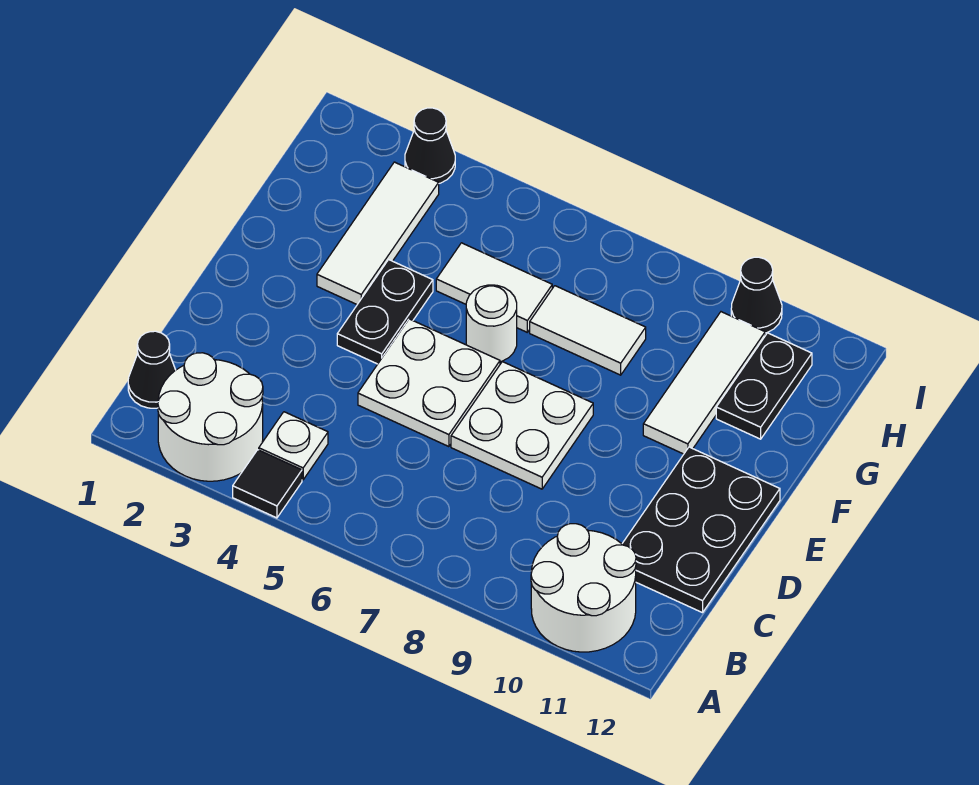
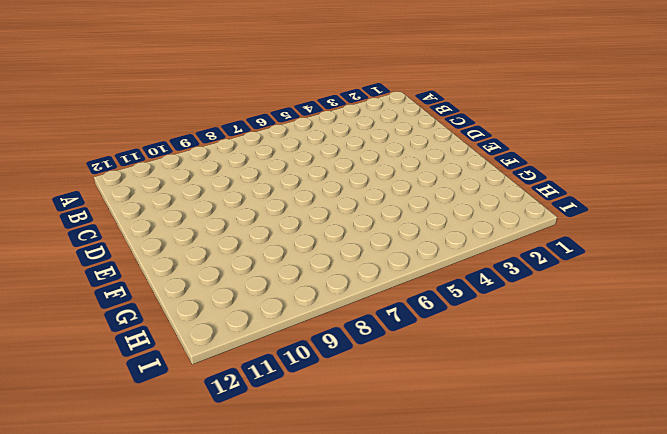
none -> white round brick A2:B3 level 1
none -> black tile A4 level 1
none -> white round brick A10:B11 level 1

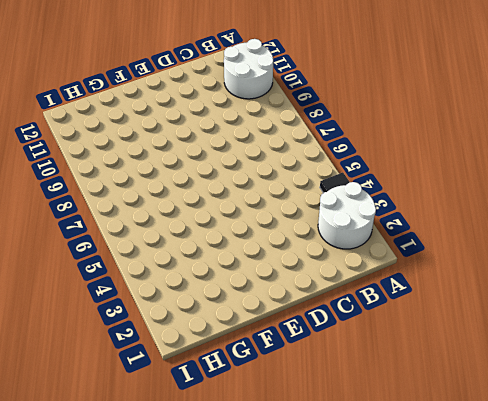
none -> black cone B1 level 1
none -> white plate B4 level 1
none -> black plate C11:E12 level 1

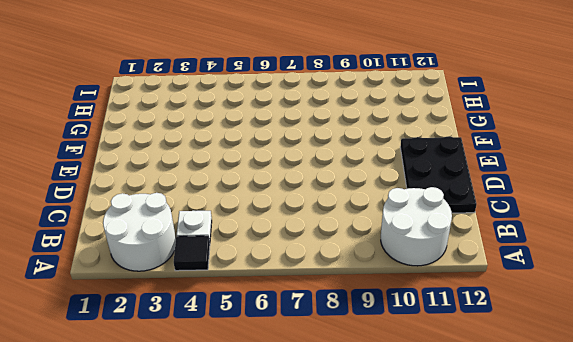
none -> black cone B1 level 1
none -> white plate D5:E6 level 1
none -> white plate D7:E8 level 1

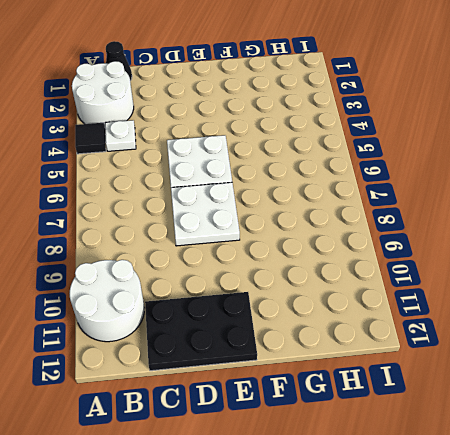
none -> black plate E4:F4 level 1
none -> white tile F3:H3 level 1
none -> white round brick F6 level 1

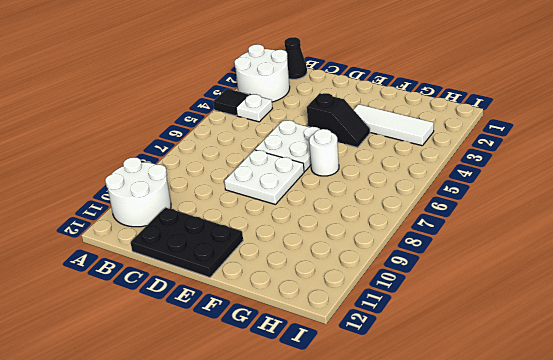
black slope E4:F4 level 1 top E -> black plate E4:F4 level 1
none -> white tile F10:H10 level 1
none -> white tile G5:G6 level 1
none -> white tile G7:G8 level 1

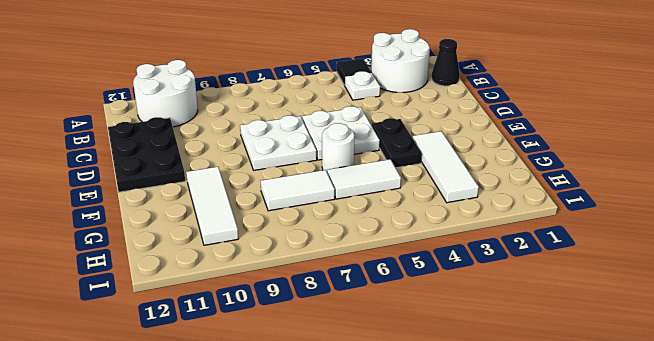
none -> black plate G11:H11 level 1
none -> black cone I3 level 1
none -> black cone I10 level 1

